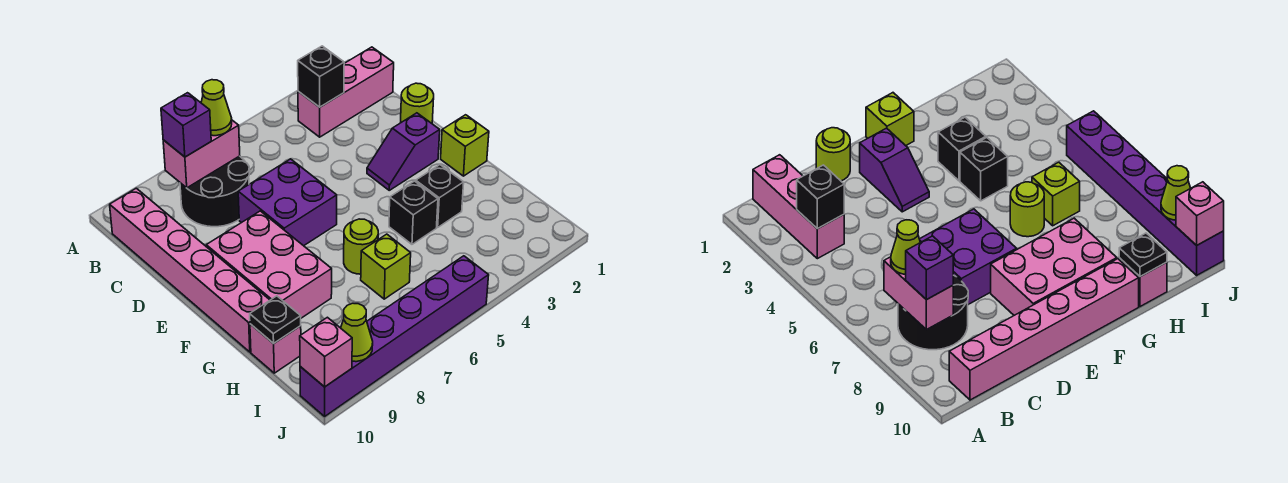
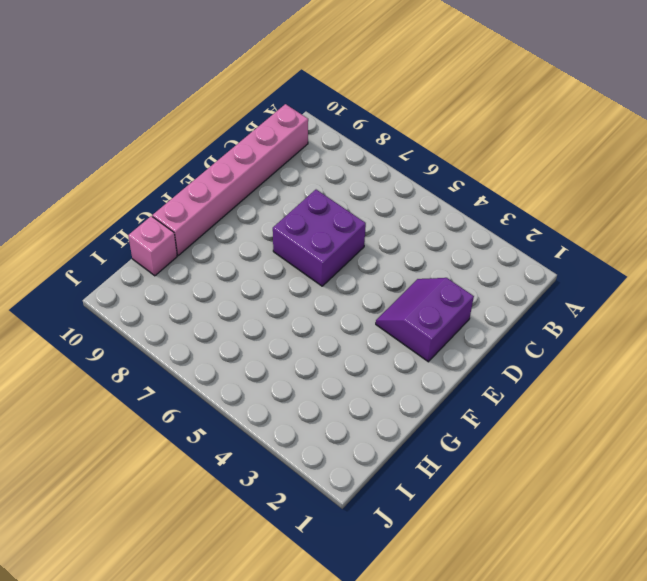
purple slope D2:E3 level 1 top 2 -> purple slope E2:E3 level 1 top 2
none -> pink brick B1:B3 level 1
none -> black round brick B7:C8 level 1
none -> lime round brick D1 level 1

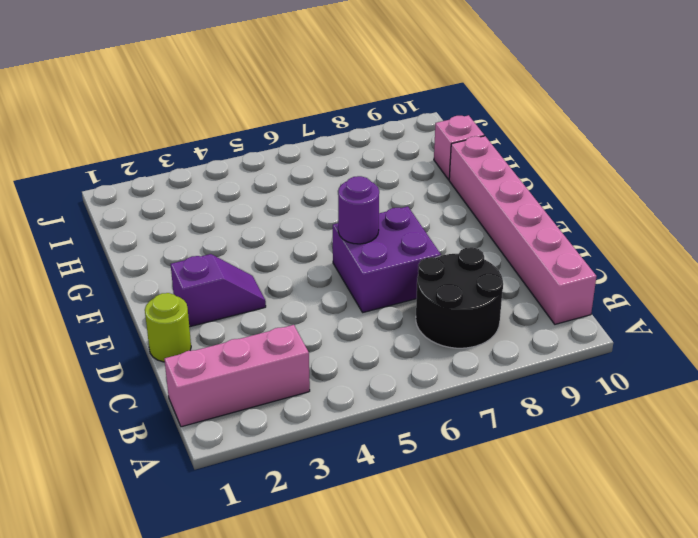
purple round brick E6 level 2 -> none
none -> pink brick E8:G9 level 1
none -> lime brick F1 level 1
none -> black brick G3 level 1

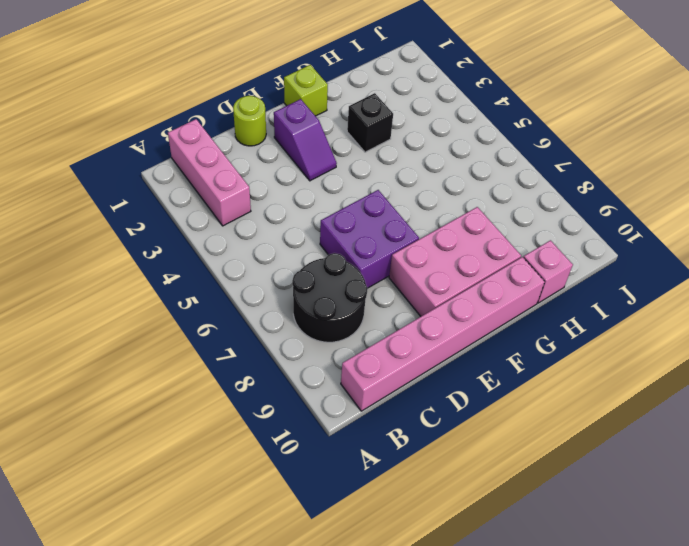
none -> black brick G4 level 1
none -> lime round brick G6 level 1
none -> lime brick H6 level 1

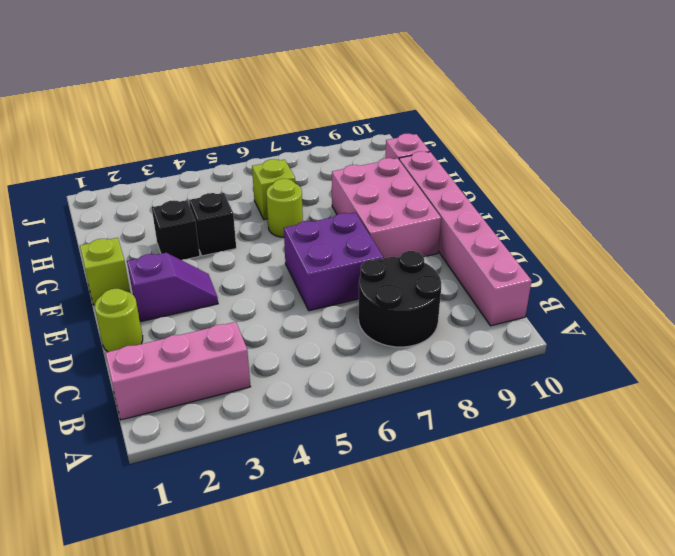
none -> purple brick J5:J10 level 1
none -> black brick B3 level 2
none -> pink brick B7:B8 level 2

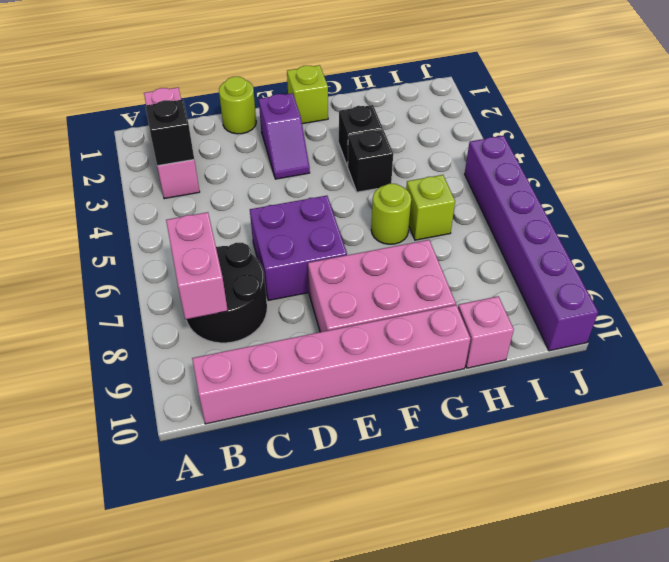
none -> black plate H10 level 2
none -> lime cone J9 level 2
none -> pink brick J10 level 2

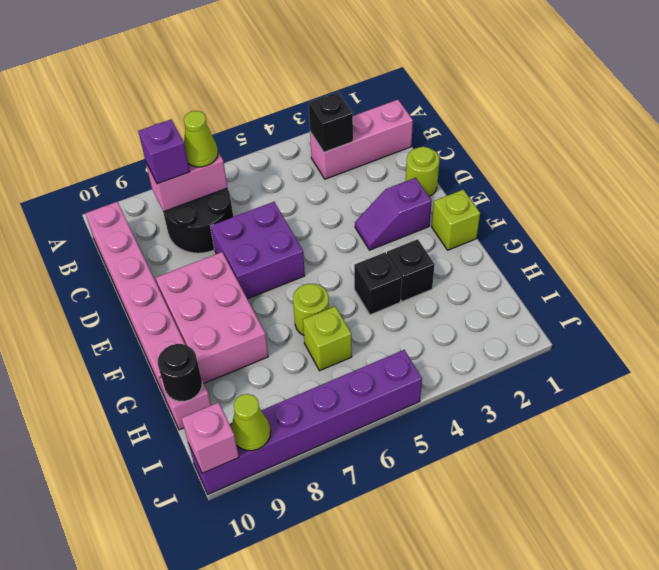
black round brick H10 level 2 -> black plate H10 level 2

